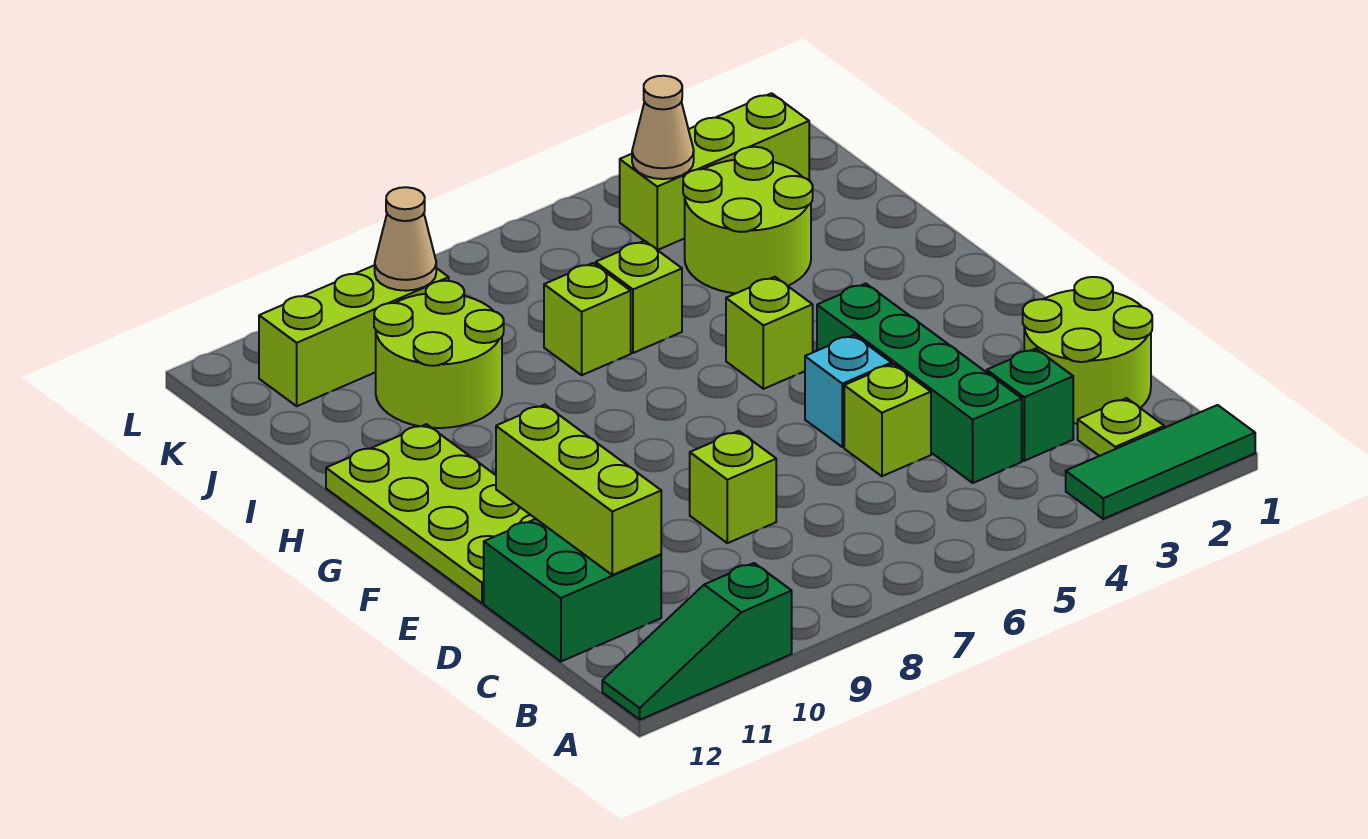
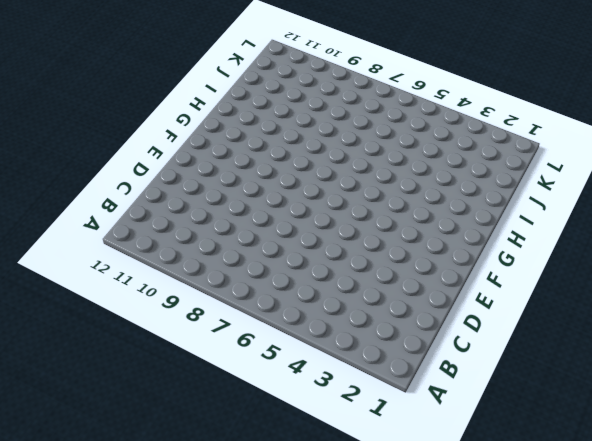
none -> green tile A1:A3 level 1
none -> green slope A10:A12 level 1 top 10
none -> lime plate B2 level 1

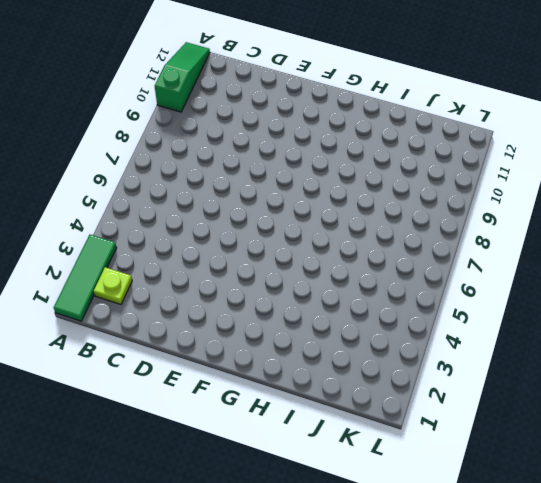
none -> lime round brick C1:D2 level 1
none -> green brick C3 level 1
none -> green brick C4:F4 level 1

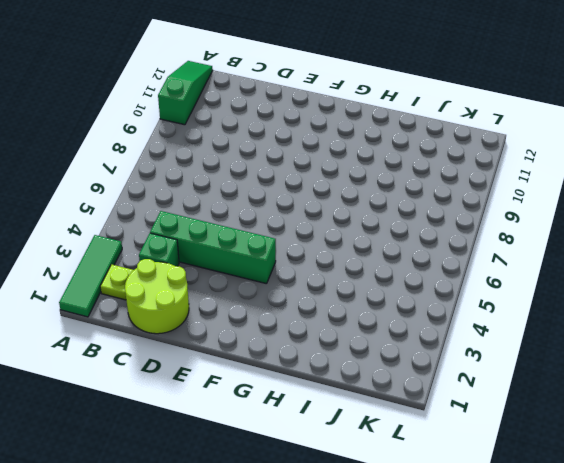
none -> green brick C11:D12 level 1
none -> lime brick D5 level 1
none -> lime brick D8 level 1

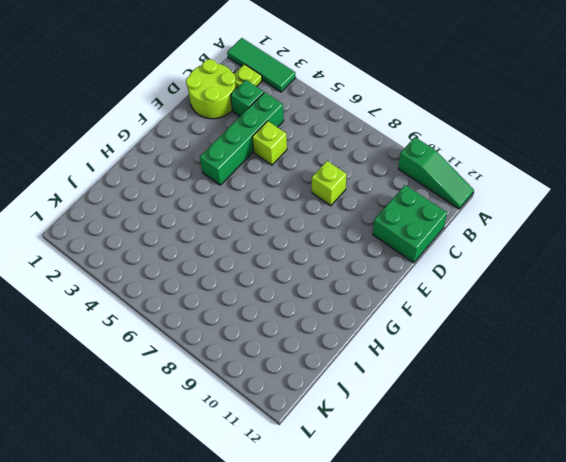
none -> cyan brick E5 level 1
none -> lime plate E11:H12 level 1
none -> lime brick G5 level 1

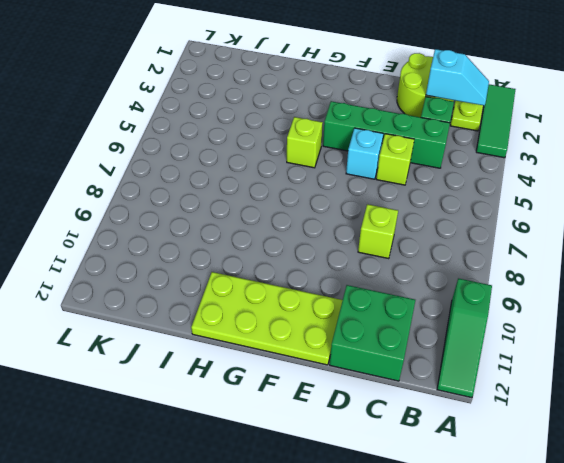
cyan slope B2:C2 level 2 top C -> none
none -> lime round brick I3:J4 level 1
none -> lime brick I6 level 1
none -> lime brick I7 level 1

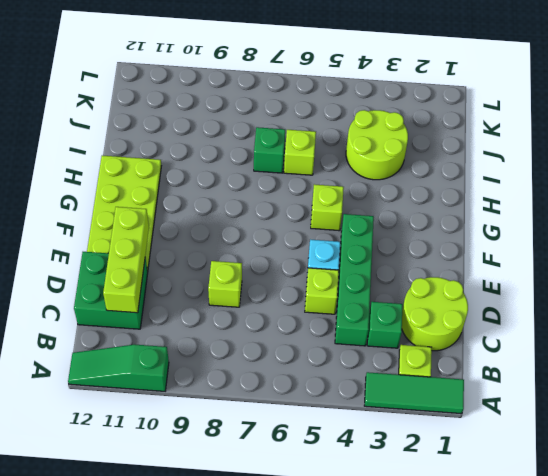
green brick I7 level 1 -> lime brick I7 level 1
none -> lime round brick I9:J10 level 1
none -> lime brick K2:K4 level 1
none -> lime brick K9:K11 level 1

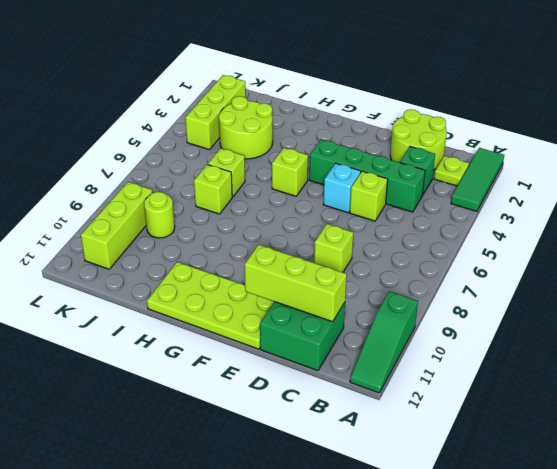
lime round brick J9 level 1 -> lime round brick I9:J10 level 1
none -> tan cone K4 level 2
none -> tan cone K9 level 2

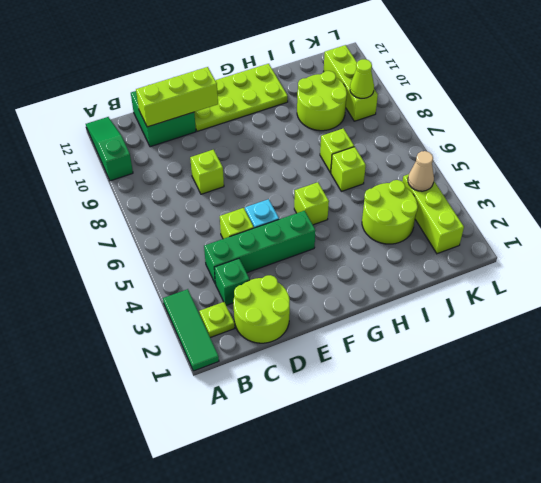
lime cone K9 level 2 -> tan cone K9 level 2

